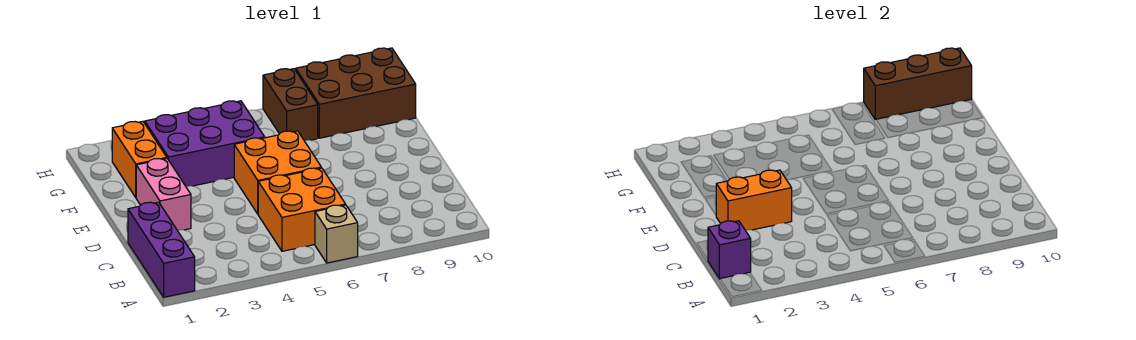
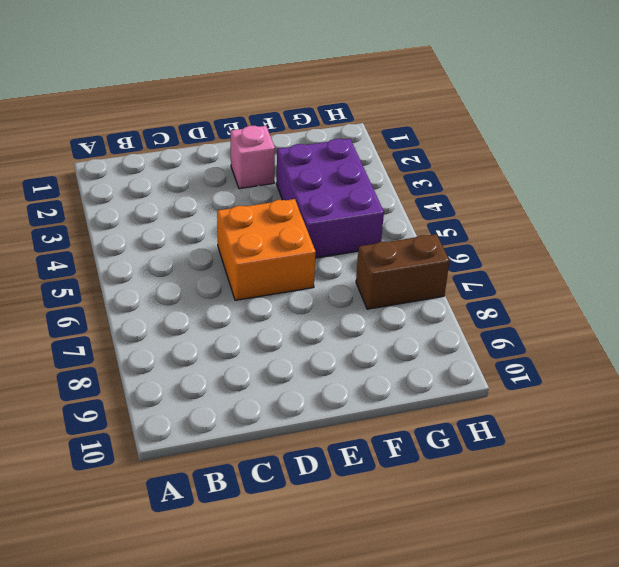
pink brick E2 level 1 -> pink brick D2:E2 level 1
none -> purple brick A1:C1 level 1
none -> tan brick A6 level 1
none -> orange brick B5:C6 level 1

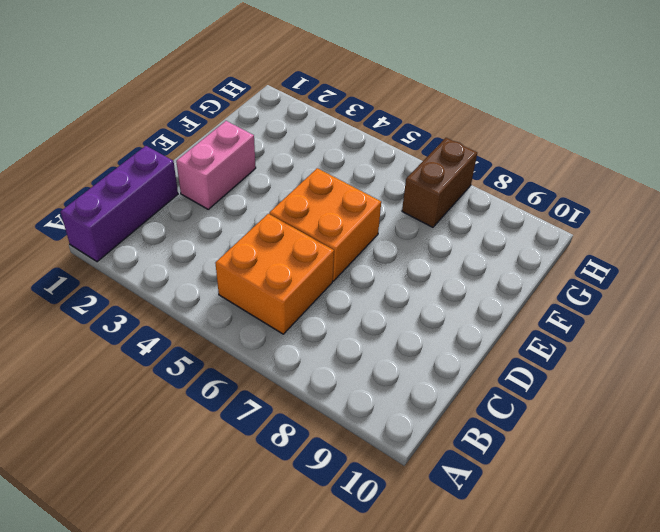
none -> tan brick A6 level 1
none -> orange brick F2:G2 level 1
none -> purple brick F3:G5 level 1

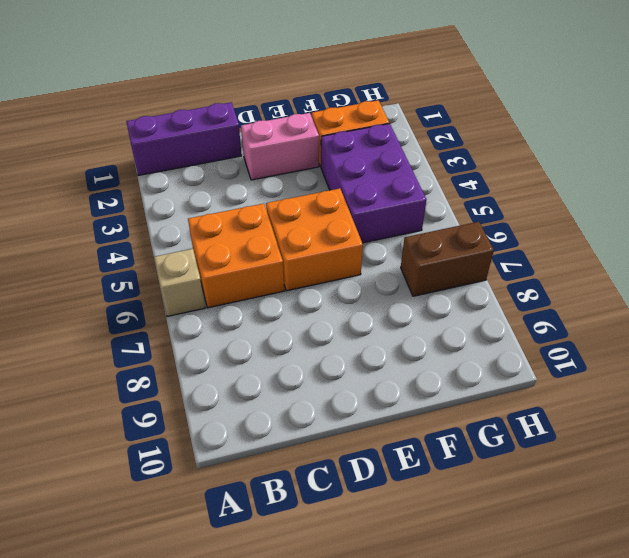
none -> brown brick G8:H10 level 1
none -> purple brick B1 level 2
none -> orange brick D2:D3 level 2

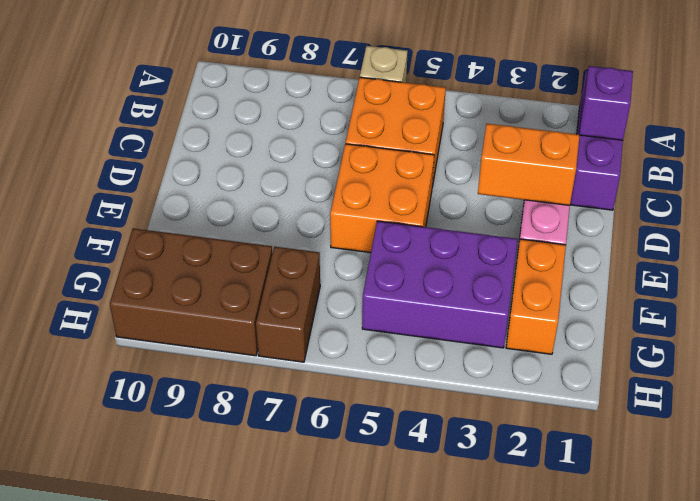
none -> brown brick H8:H10 level 2

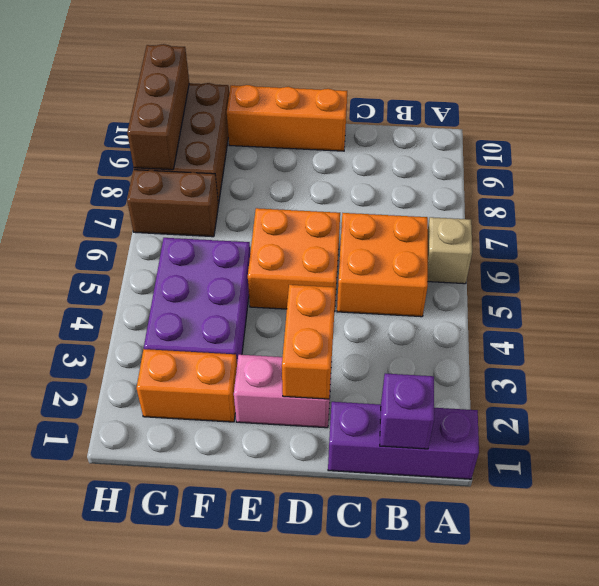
orange brick D10:F10 level 1 -> none

